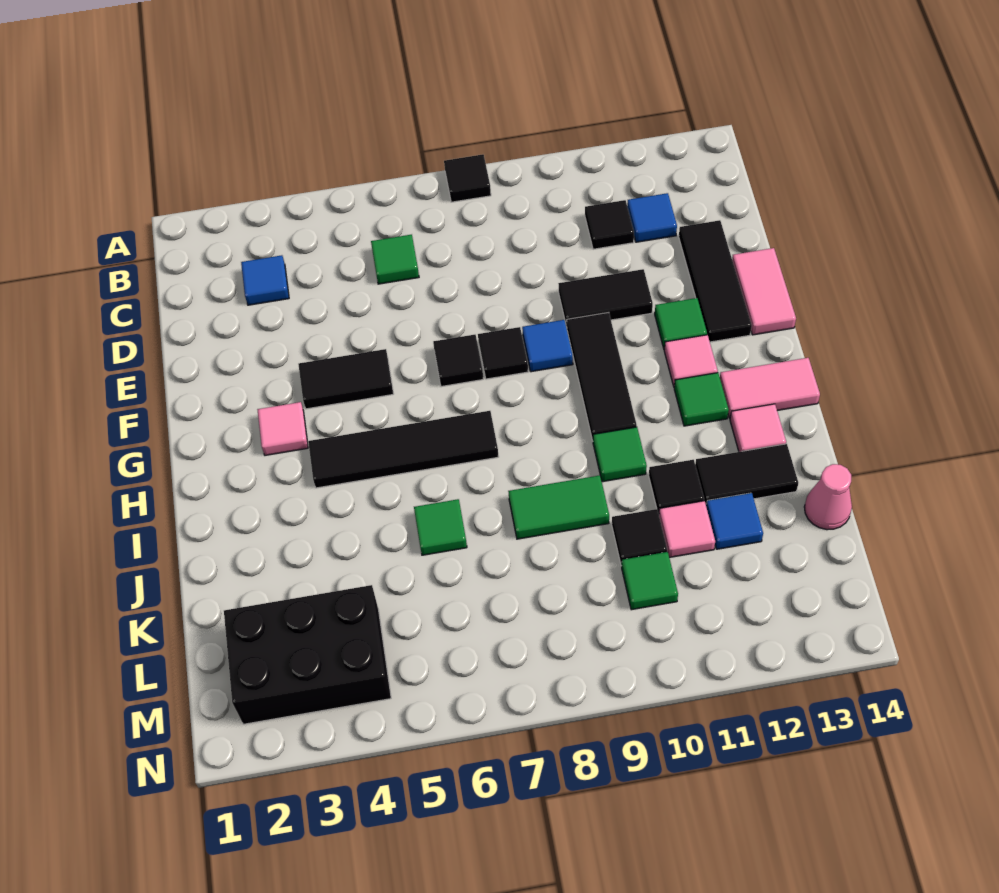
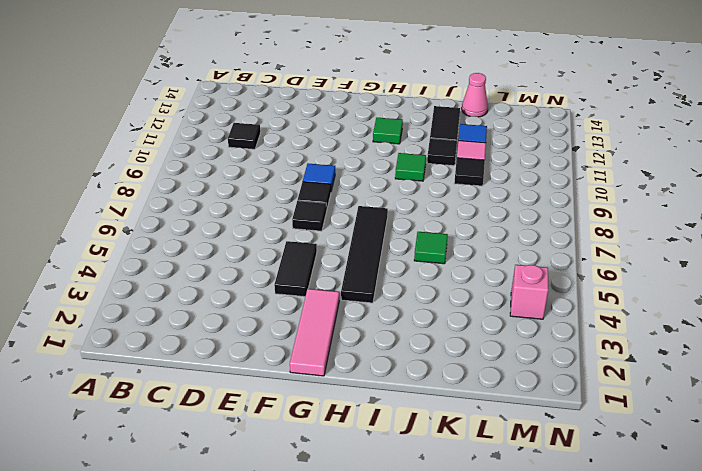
pink tile G1:G3 level 1 -> pink tile G3 level 1
pink brick M4 level 1 -> black brick L2:M4 level 1
none -> black tile A8 level 1
none -> blue tile C3 level 1
none -> green tile C6 level 1
none -> blue tile C12 level 1

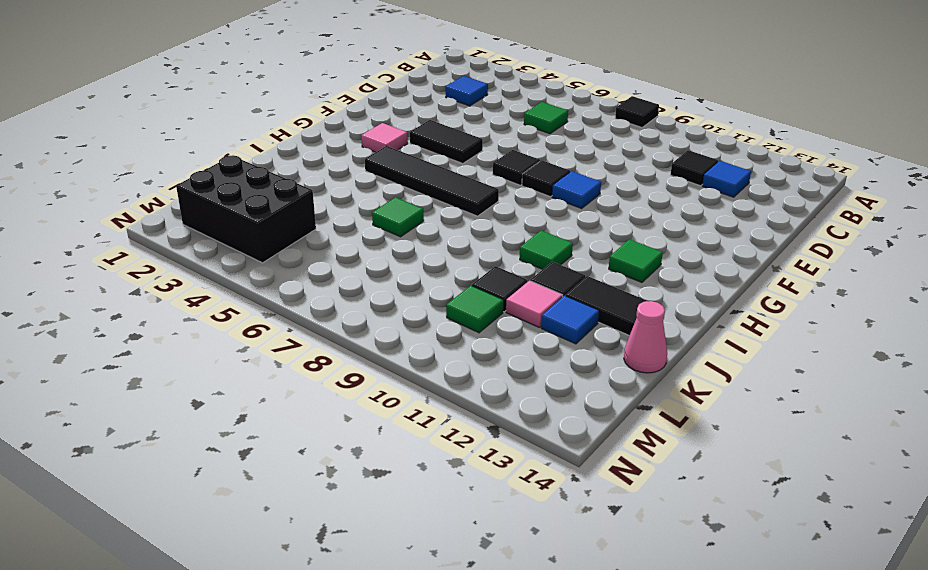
none -> black tile D13:F13 level 1
none -> black tile E10:E11 level 1
none -> pink tile E14:F14 level 1
none -> black tile F10:H10 level 1

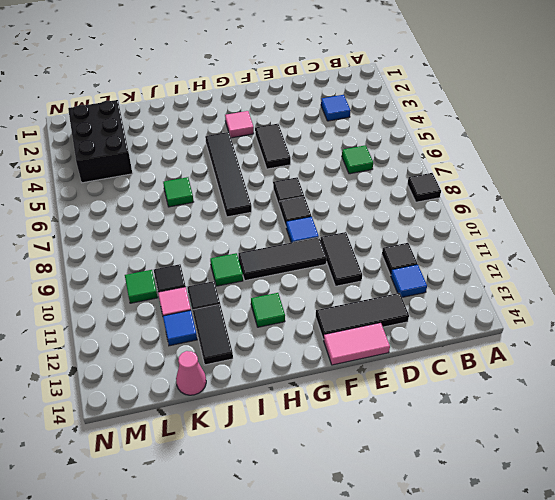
none -> green tile F12 level 1
none -> pink tile G12 level 1
none -> pink tile H13:H14 level 1
none -> pink tile I13 level 1

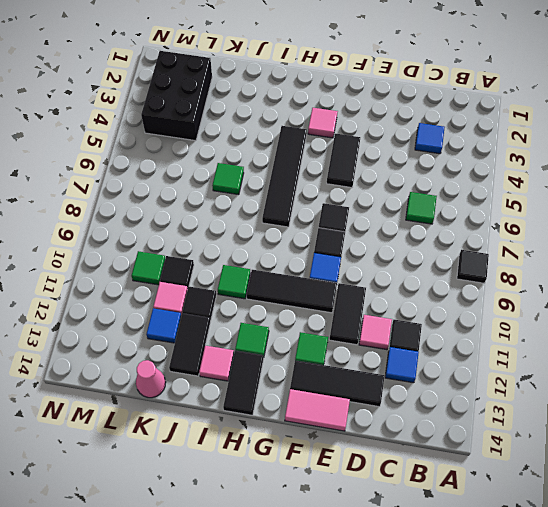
pink tile D11 level 1 -> pink tile G12 level 1
black tile H13:H14 level 1 -> pink tile H13:H14 level 1
none -> green tile J8:J9 level 1

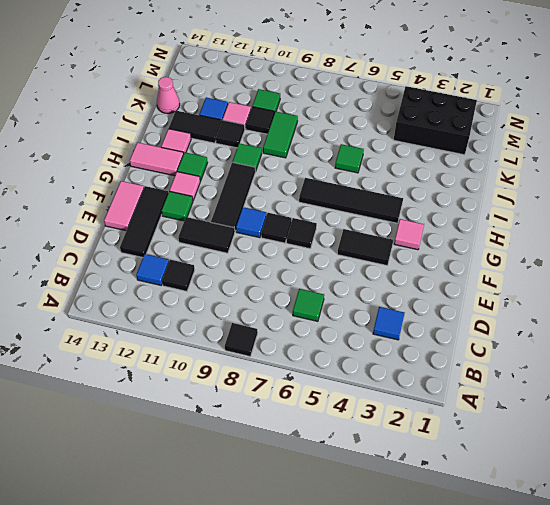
green tile J9:K9 level 1 -> green tile J8:J9 level 1

